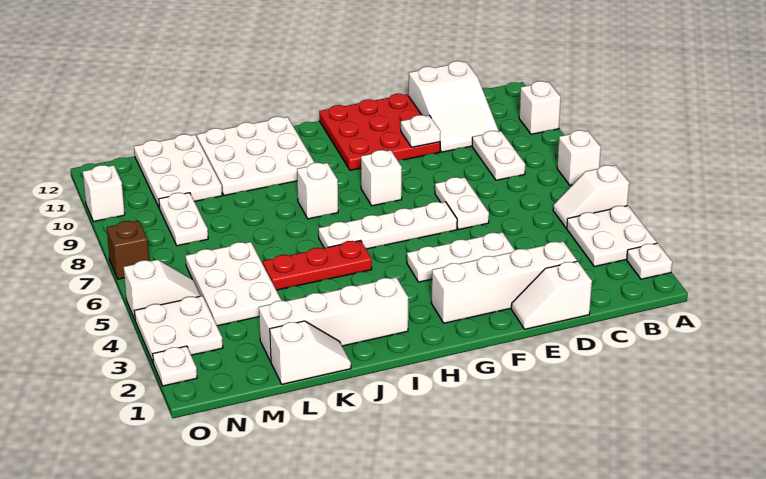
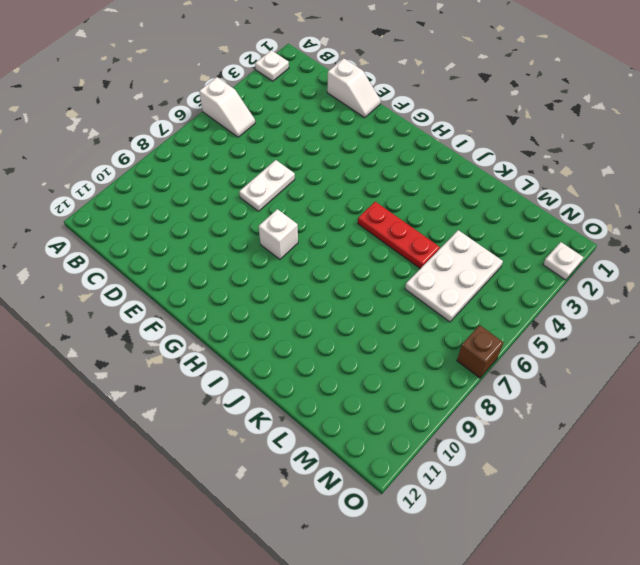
none -> white plate A3:B4 level 1
none -> white brick A7 level 1
none -> white brick A10 level 1

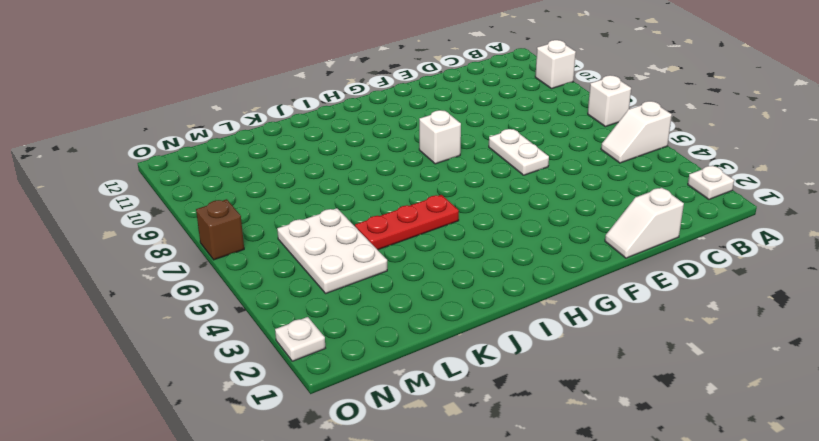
none -> white plate A3:B4 level 1
none -> white plate C8:C9 level 1
none -> white slope C10:D12 level 1 top 12

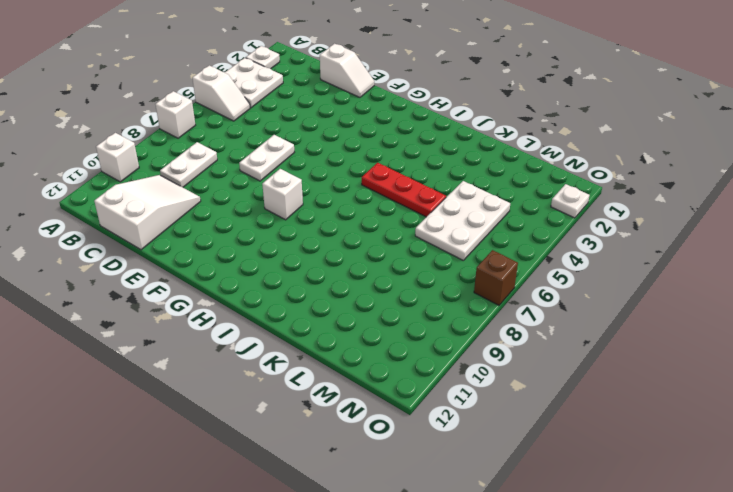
none -> white brick D2:G2 level 1
none -> white plate E4:G4 level 1
none -> red plate E10:G12 level 1

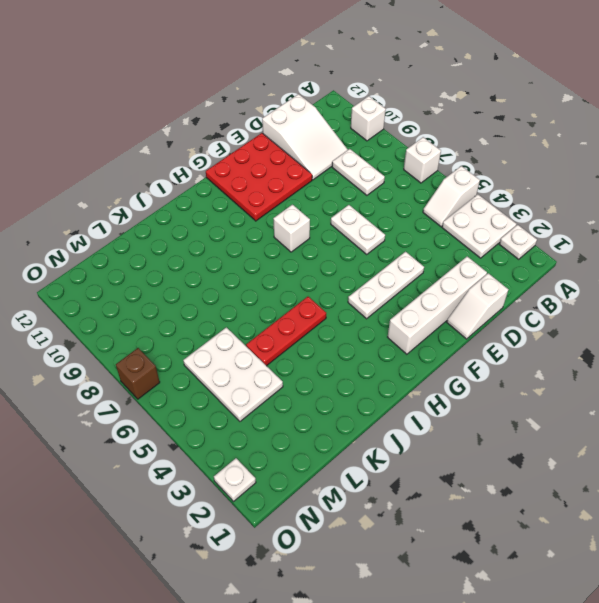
none -> white plate F6:I6 level 1
none -> white brick I2:L2 level 1
none -> white brick I8 level 1

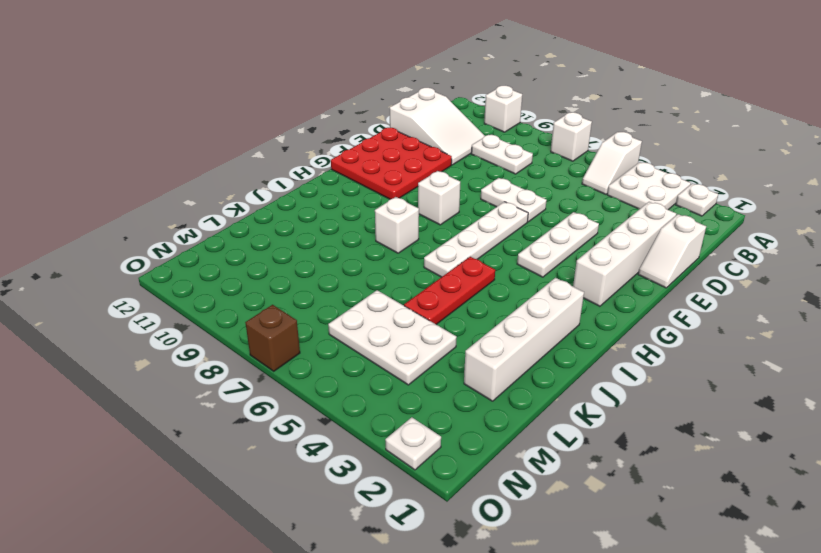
none -> white plate I10:K12 level 1
none -> white slope K1:L1 level 1 top L
none -> white plate L10:M12 level 1

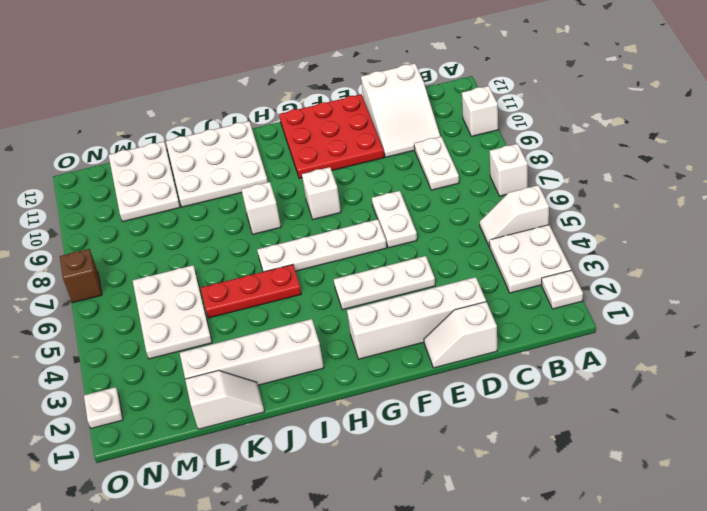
none -> white plate M8:M9 level 1
none -> white plate N3:O4 level 1
none -> white slope N5:O5 level 1 top O

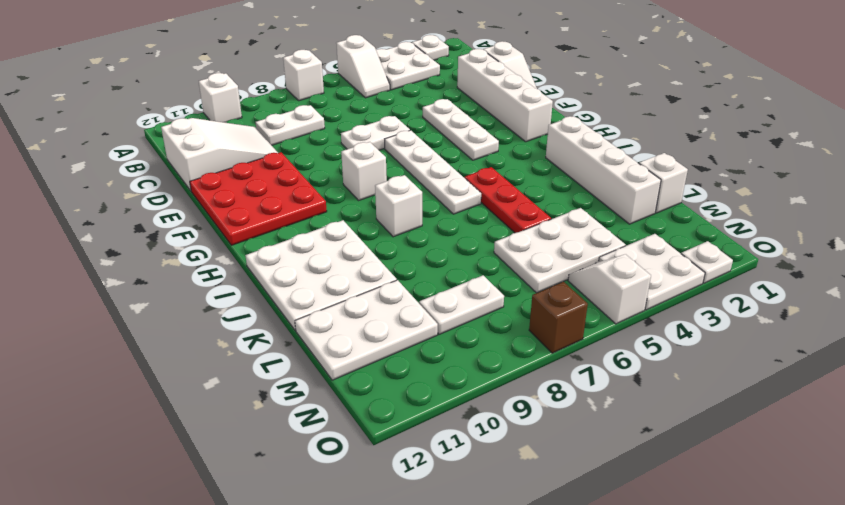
none -> white brick O10 level 1
none -> white plate E10 level 2

